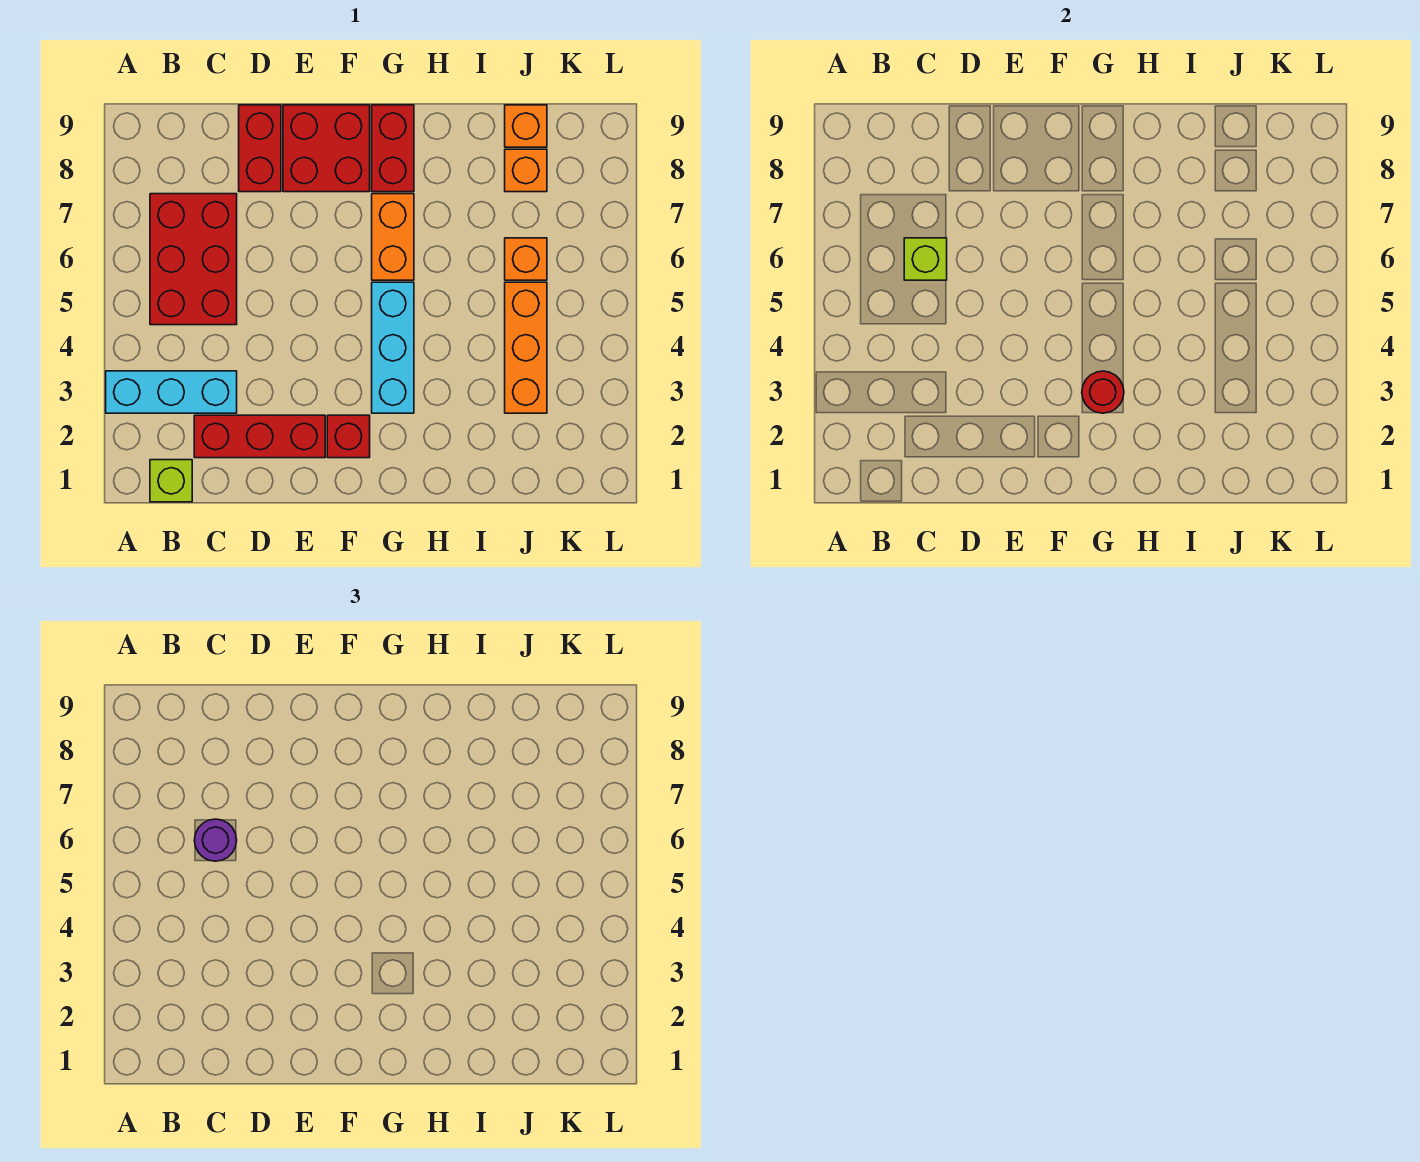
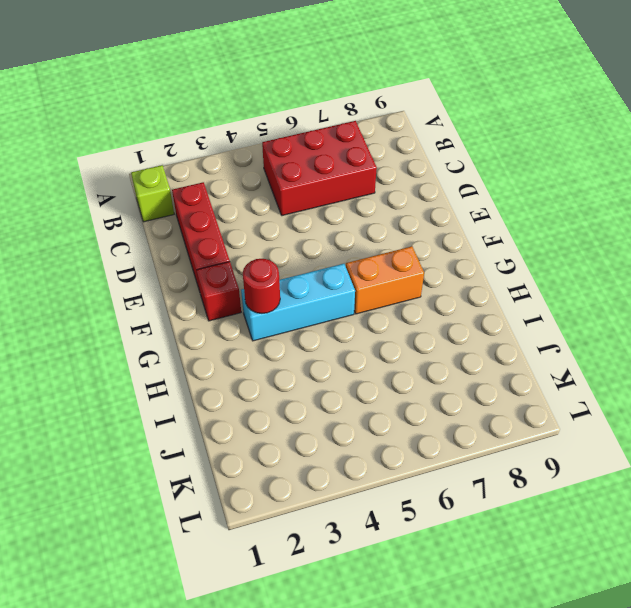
none -> cyan brick A3:C3 level 1
none -> red brick D8:D9 level 1
none -> red brick E8:F9 level 1

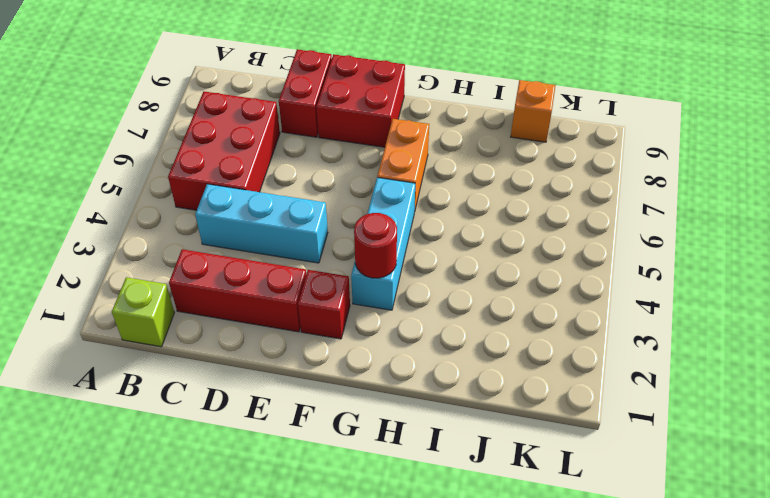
cyan brick C4:E4 level 1 -> cyan brick A3:C3 level 1
none -> red brick G8:G9 level 1
none -> orange brick J3:J5 level 1
none -> orange brick J6 level 1

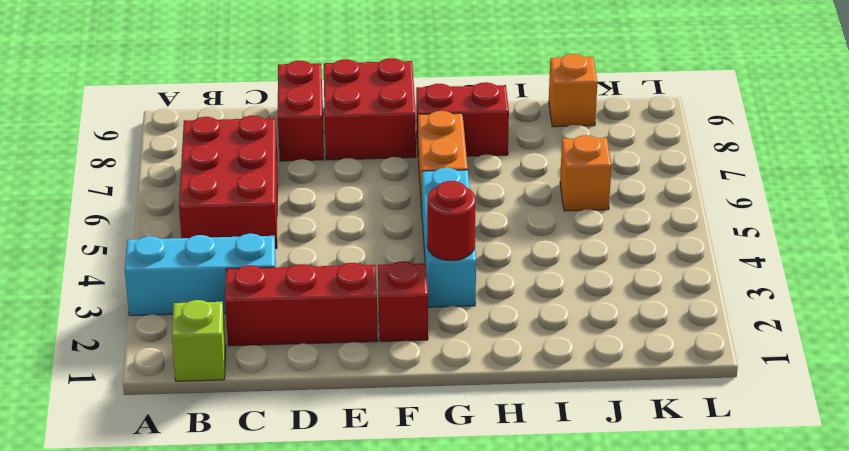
red brick G8:H8 level 1 -> red brick G8:G9 level 1
none -> orange brick J3:J5 level 1
none -> orange brick J8 level 1
none -> lime brick C6 level 2

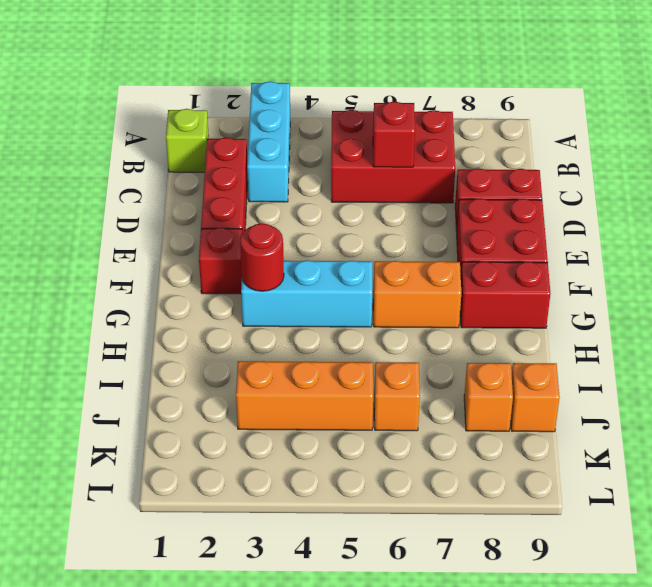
red brick C6 level 2 -> lime brick C6 level 2
none -> purple round brick C6 level 3

